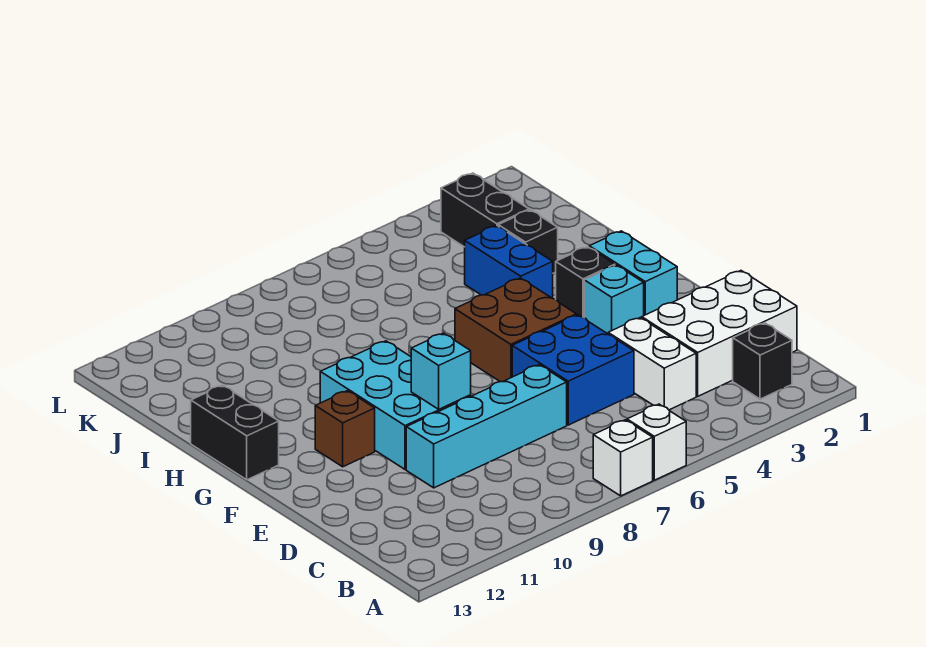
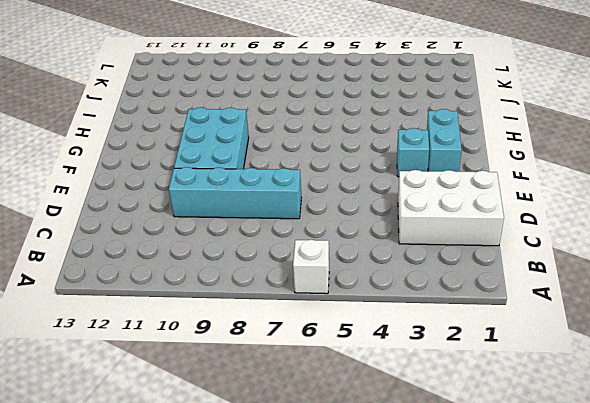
none -> white brick A7 level 1
none -> black brick B2 level 1
none -> white brick C4:D4 level 1

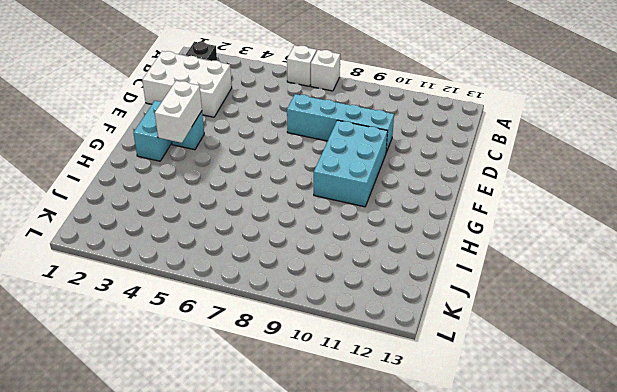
white brick F3:G3 level 2 -> white brick C4:D4 level 1
none -> blue brick D5:E6 level 1
none -> brown brick F5:G6 level 1
none -> brown brick F11 level 1

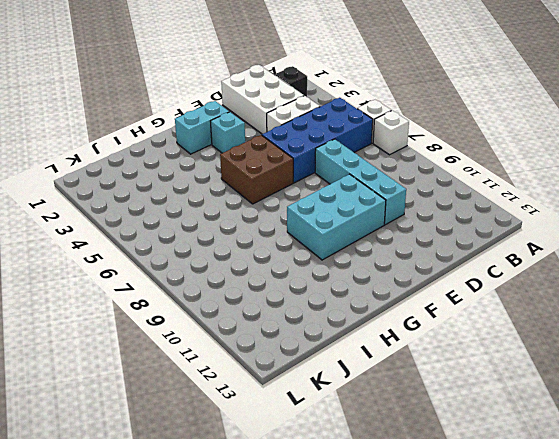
blue brick B5:E6 level 1 -> blue brick D5:E6 level 1
none -> brown brick F11 level 1
none -> black brick G3 level 1
none -> black brick G13:H13 level 1

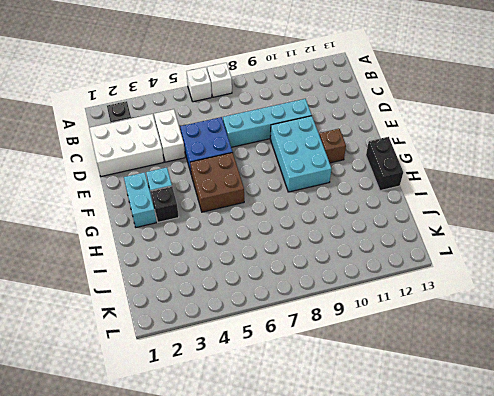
none -> blue brick H4:I4 level 1
none -> black brick I3 level 1
none -> black brick J3:K3 level 1

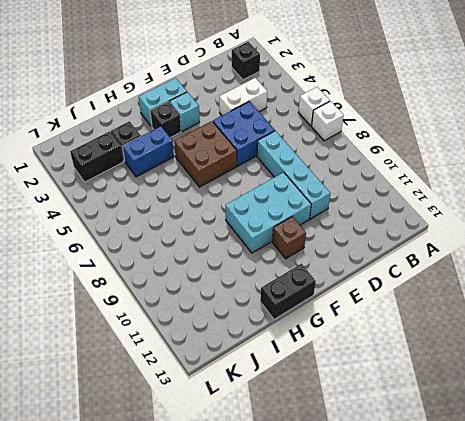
none -> white brick C1:D3 level 1
none -> cyan brick E9 level 2

